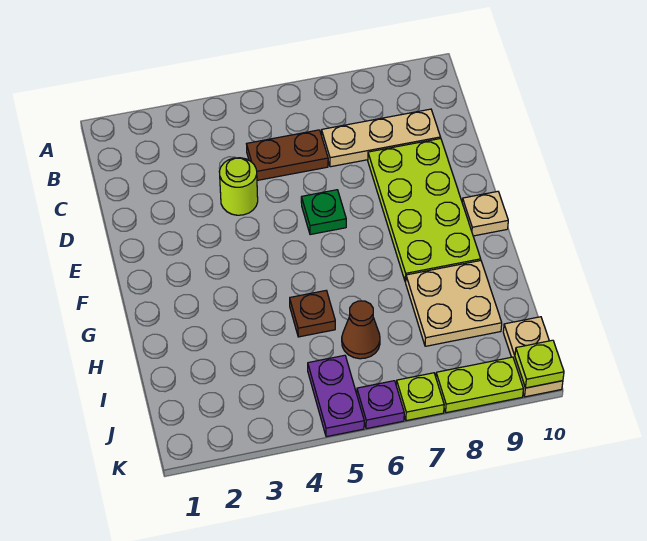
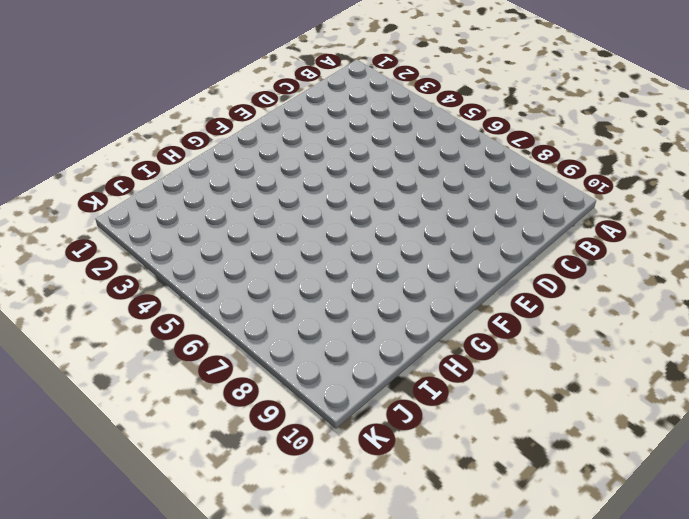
none -> brown plate C5:C6 level 1
none -> tan plate C7:C9 level 1
none -> lime round brick D4 level 1

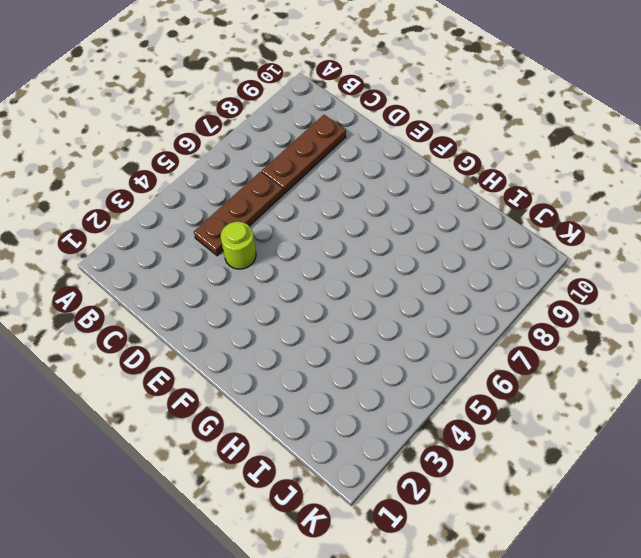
brown plate C4:C6 level 1 -> brown plate C5:C6 level 1
brown plate C7:C9 level 1 -> tan plate C7:C9 level 1
none -> lime plate D8:G9 level 1
none -> green plate E6 level 1
none -> tan plate F10 level 1

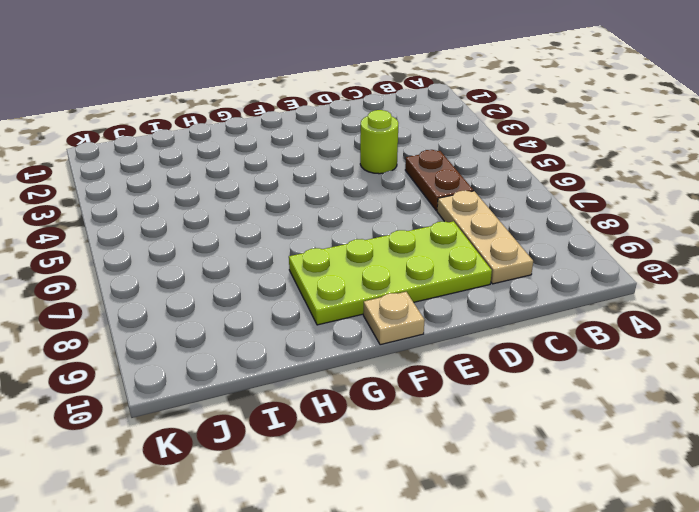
none -> green plate E6 level 1
none -> brown plate H5 level 1
none -> tan plate H8:I9 level 1

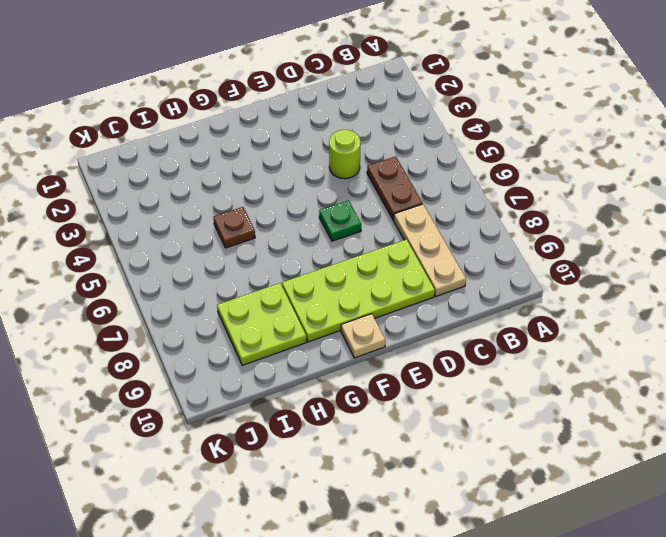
lime plate H8:I9 level 1 -> tan plate H8:I9 level 1
none -> brown cone I6 level 1
none -> purple plate J5:K5 level 1
none -> tan plate J10:K10 level 1

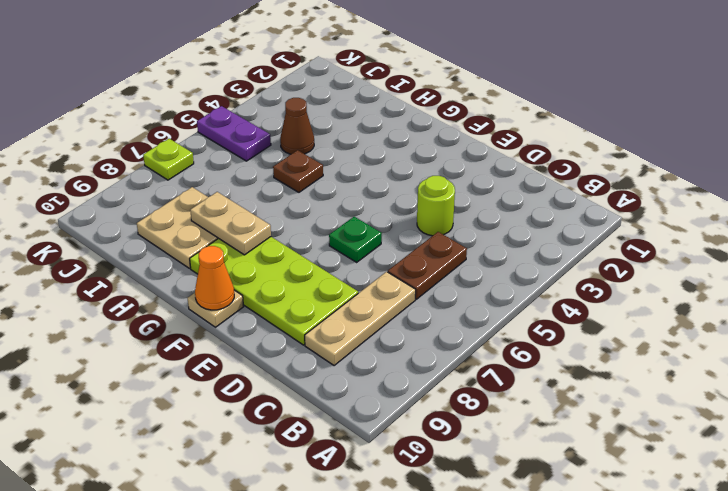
orange cone F10 level 2 -> none
tan plate G8:H8 level 2 -> tan plate J10:K10 level 1
brown cone I4 level 1 -> brown cone I6 level 1
none -> purple plate K6 level 1
none -> lime plate K8:K9 level 1
none -> lime plate K10 level 2

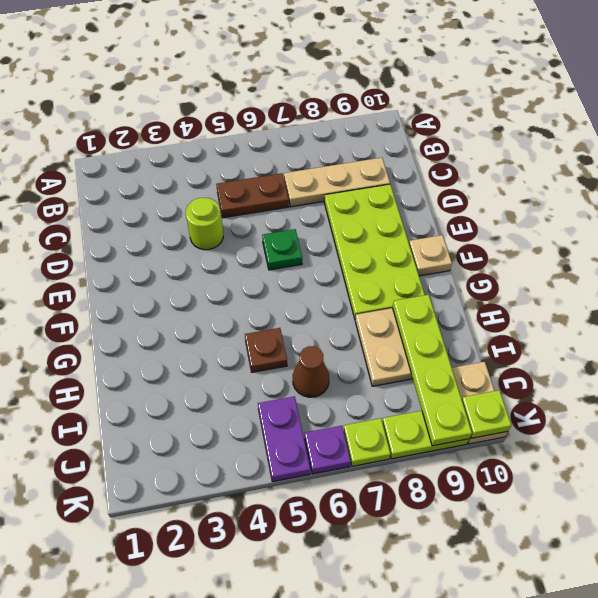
lime plate H9:K9 level 2 -> none

